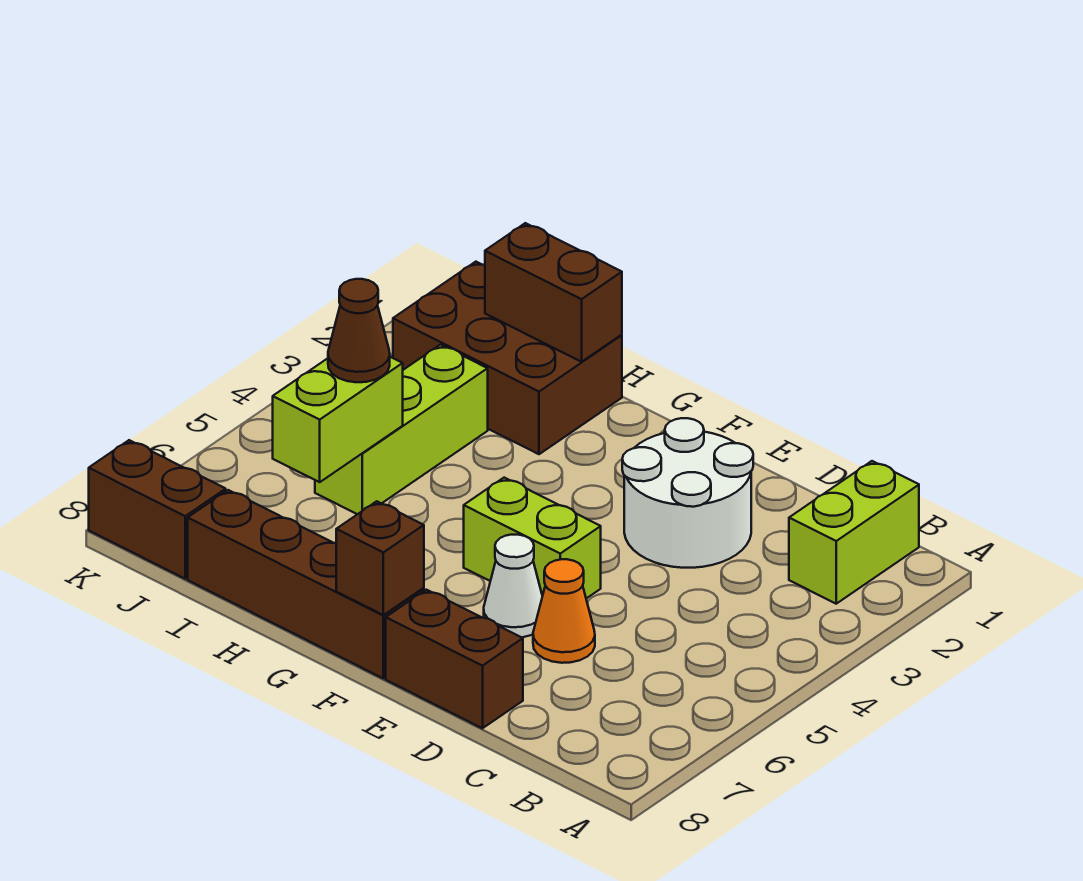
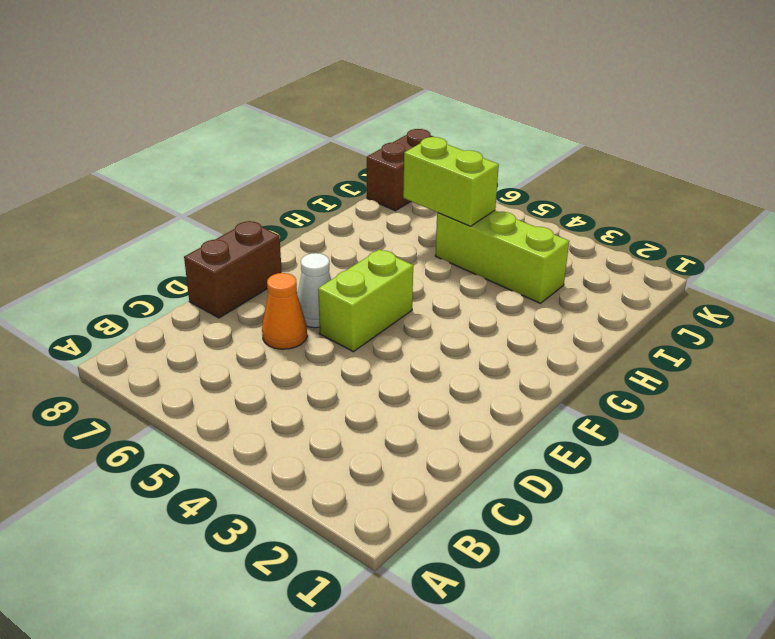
none -> lime brick B1:B2 level 1
none -> white round brick D2:E3 level 1
none -> brown brick F8:I8 level 1

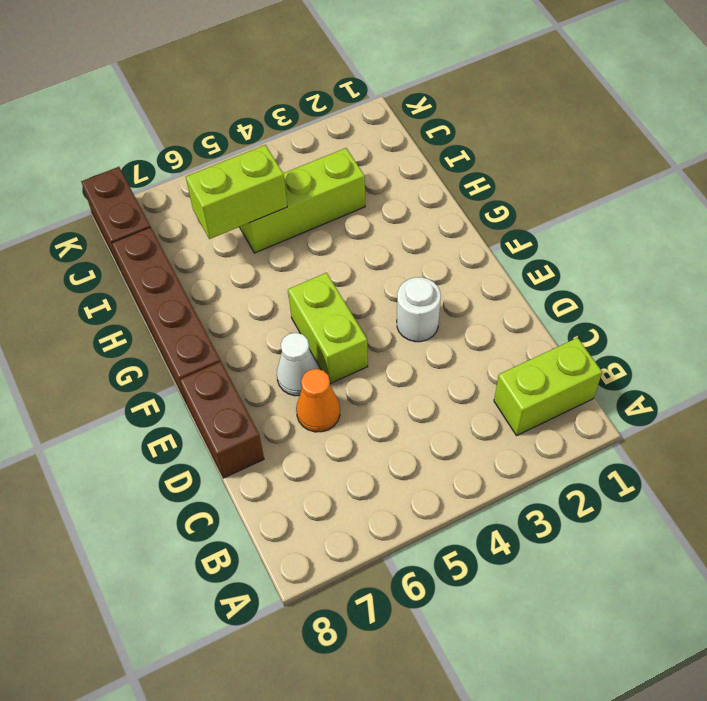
white round brick E3 level 1 -> white round brick D2:E3 level 1
none -> brown brick H1:J2 level 1
none -> brown brick F8 level 2
none -> brown brick H1:I1 level 2

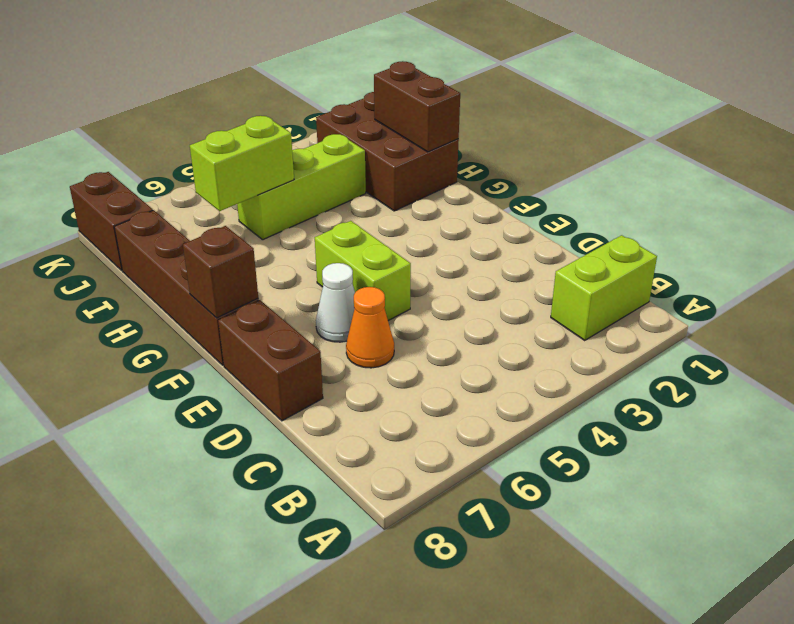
none -> white round brick D2:E3 level 1
none -> brown cone I5 level 3

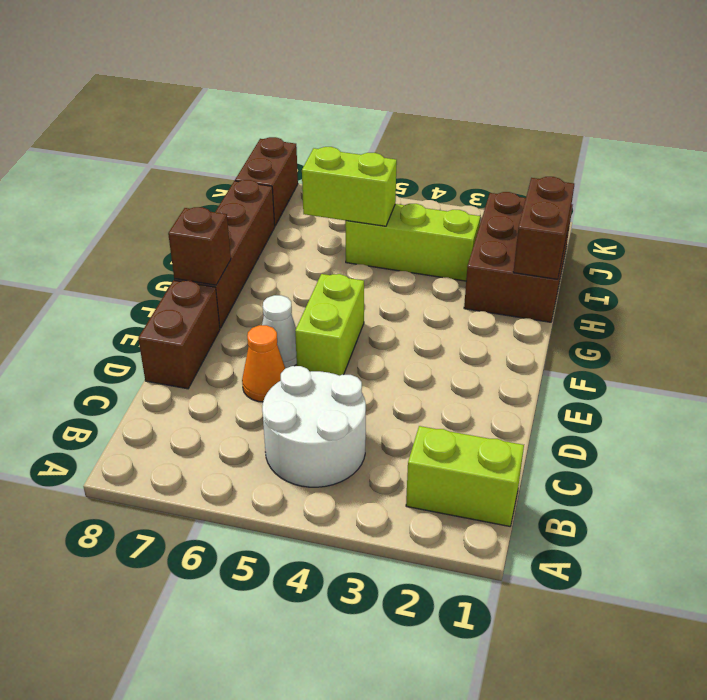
white round brick B4:C5 level 1 -> white round brick D2:E3 level 1
none -> brown cone I5 level 3

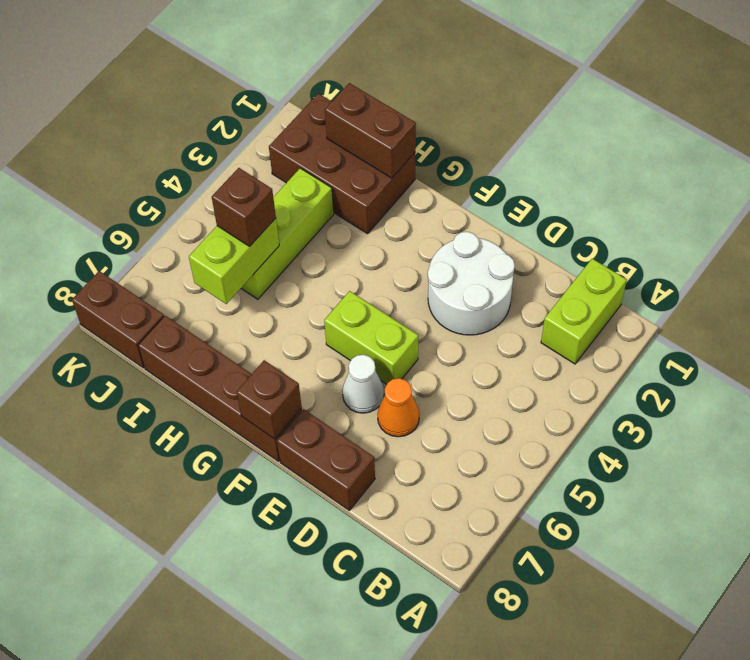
brown brick I5 level 3 -> brown cone I5 level 3

